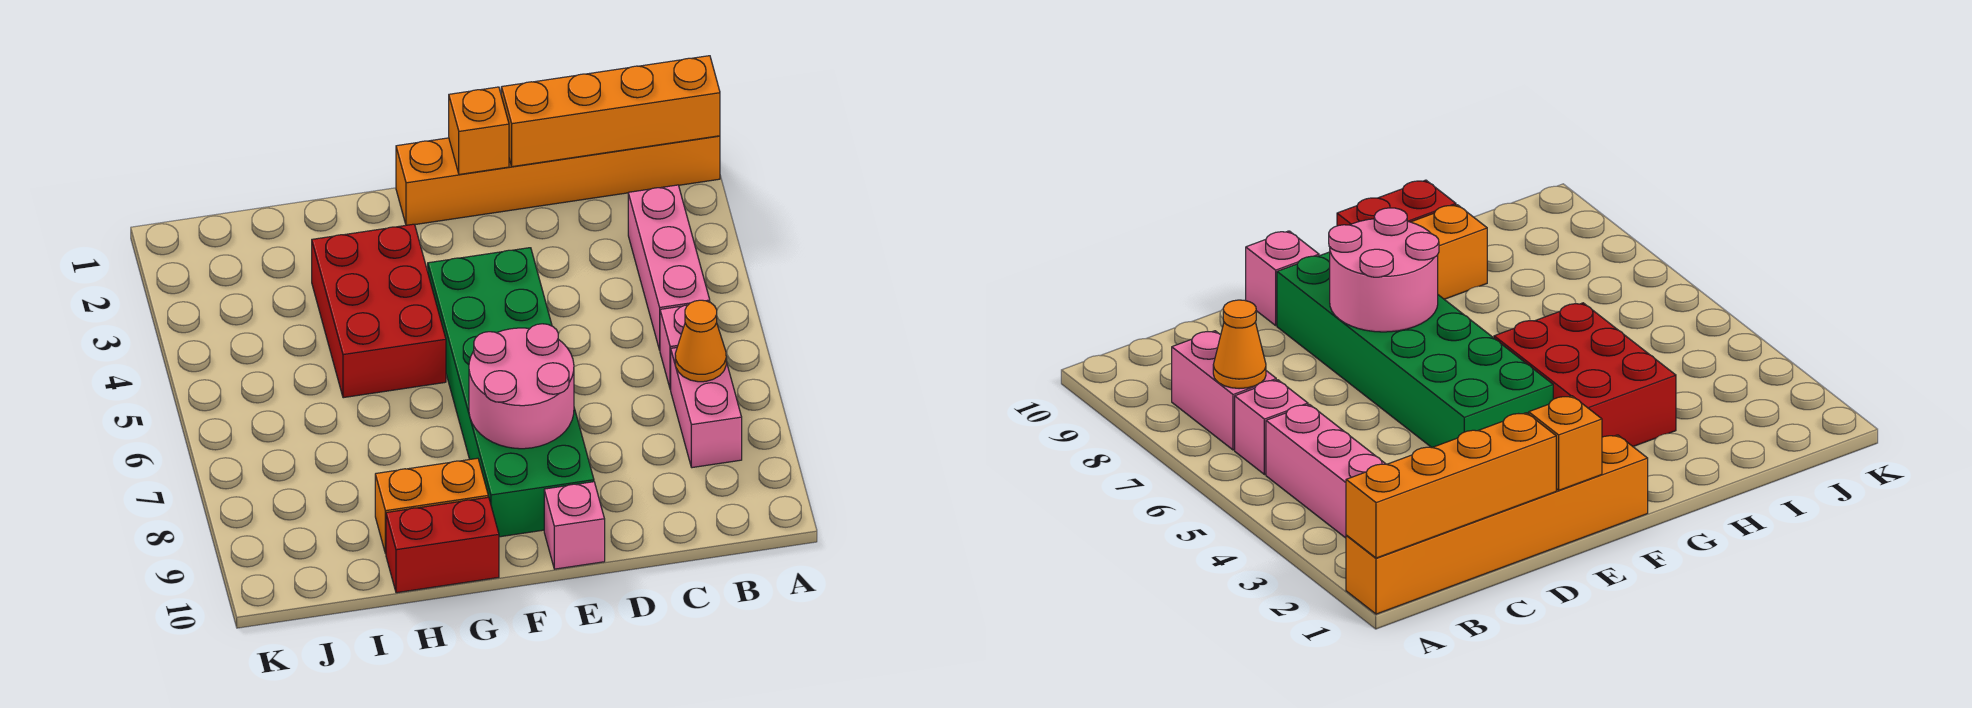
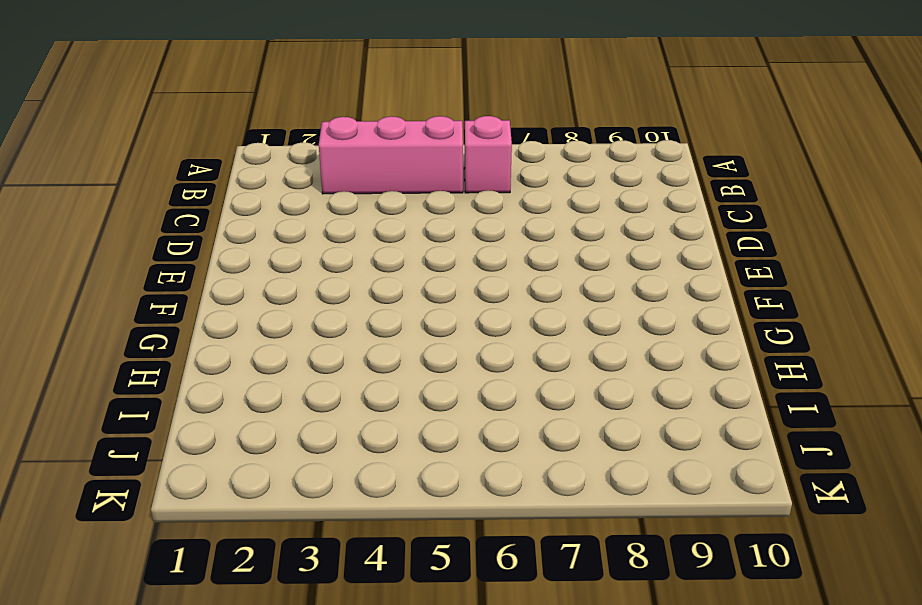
none -> orange brick A1:F1 level 1
none -> pink brick B7:B8 level 1
none -> green brick E4:F9 level 1

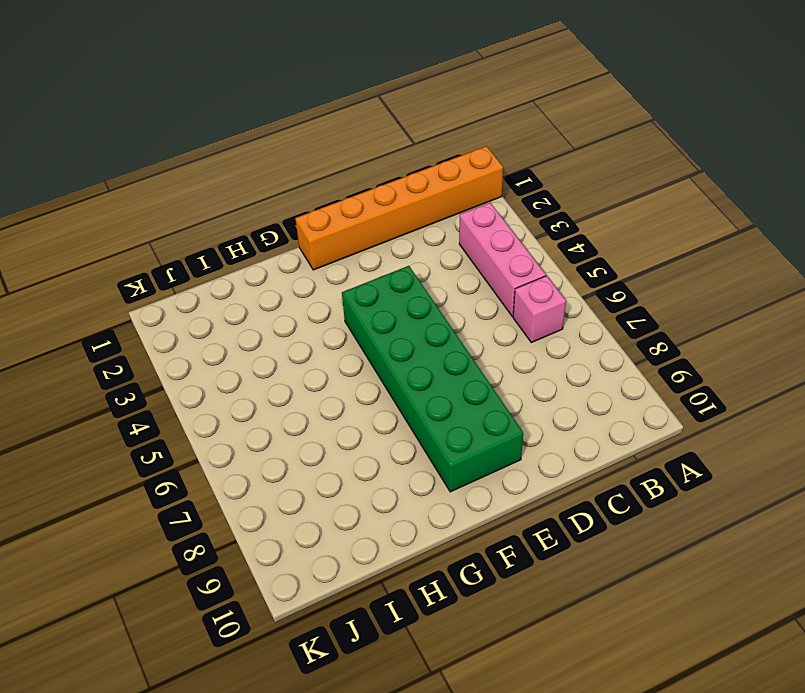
none -> pink brick B7:B8 level 1
none -> pink brick E10 level 1
none -> red brick G3:H5 level 1

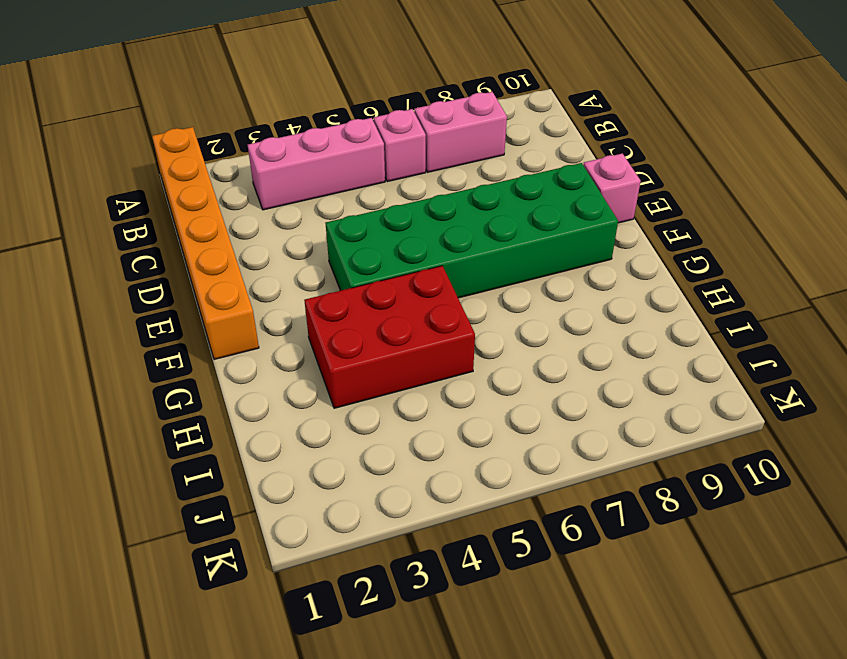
none -> orange brick G9:H9 level 1
none -> red brick G10:H10 level 1
none -> orange brick A1:D1 level 2

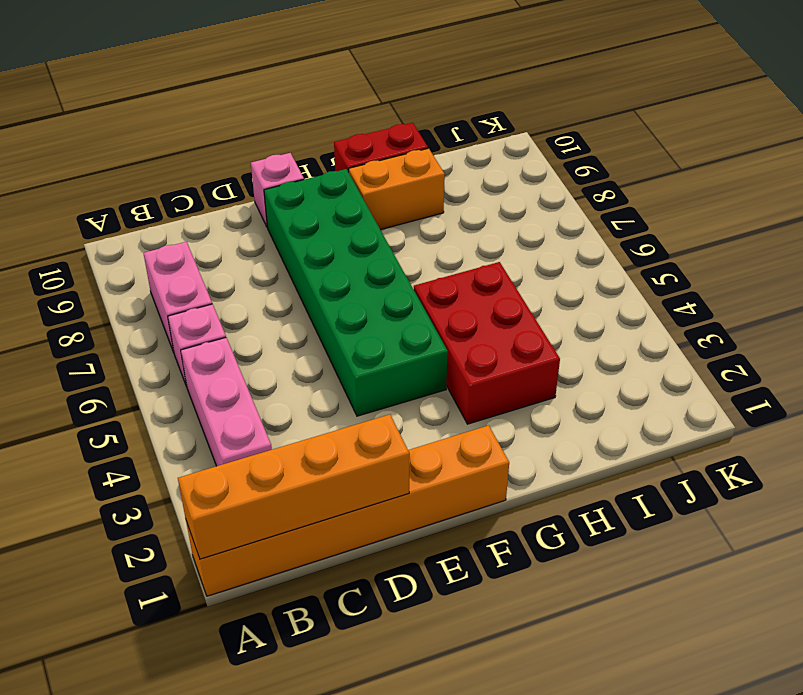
none -> orange cone B7 level 2
none -> orange brick E1 level 2
none -> pink round brick E7:F8 level 2

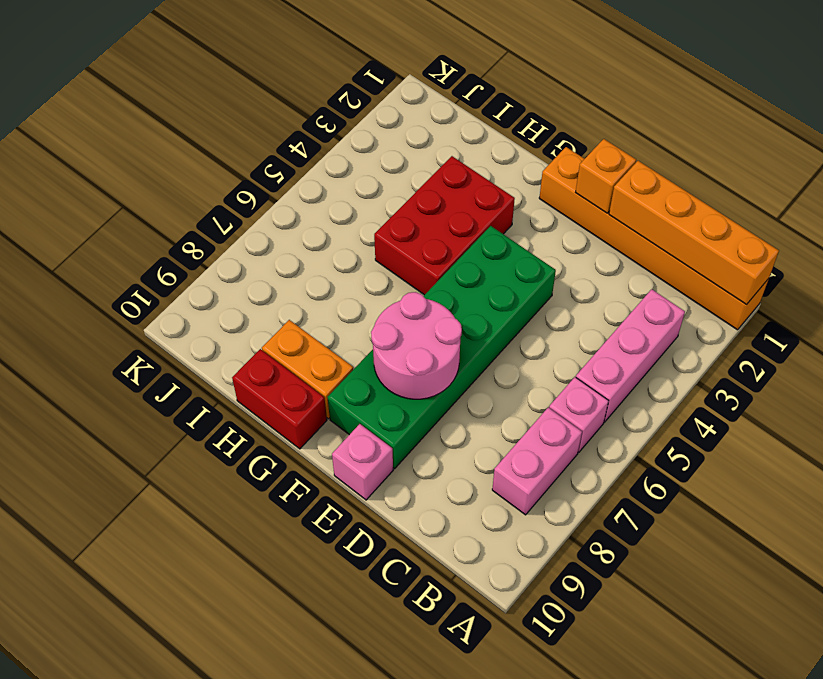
none -> orange cone B7 level 2

